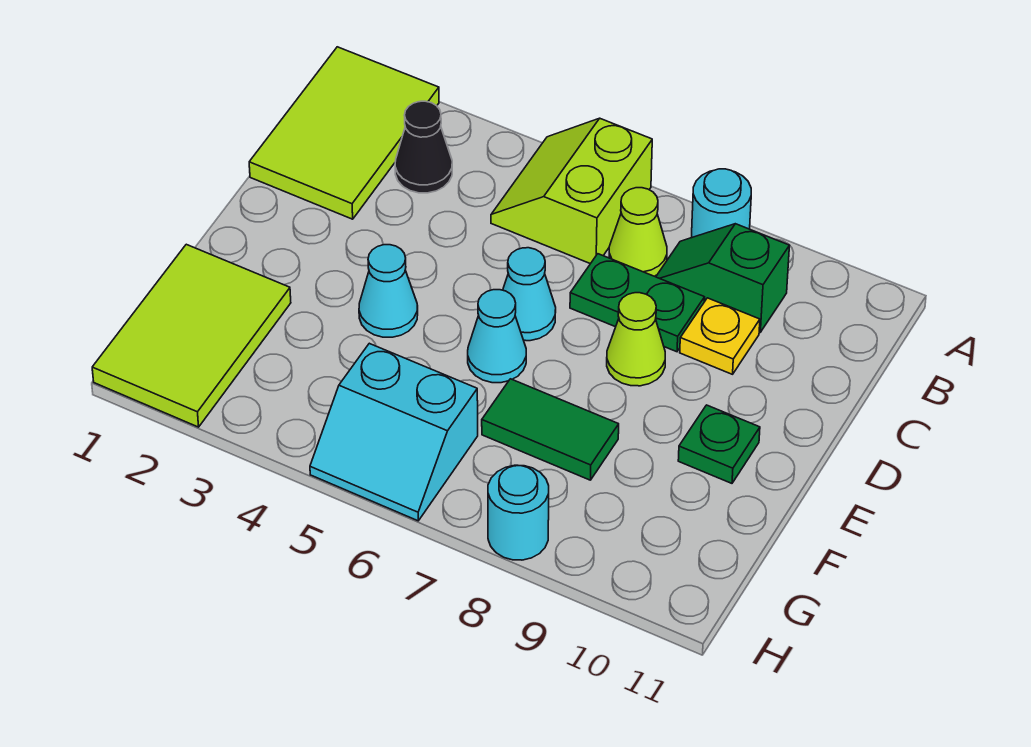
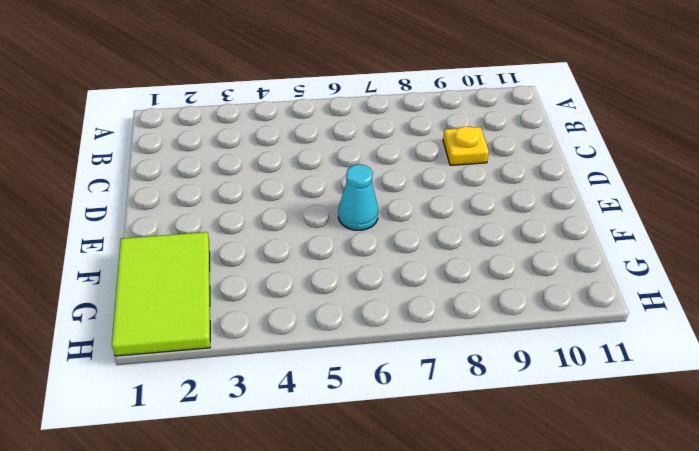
none -> lime tile A1:C2 level 1
none -> lime slope A5:B6 level 1 top 6
none -> cyan round brick A8 level 1

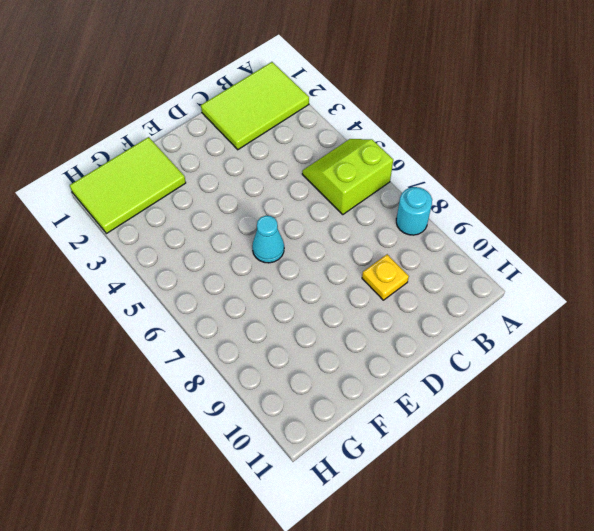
none -> black cone B3 level 1
none -> lime cone B7 level 1
none -> green slope B8:B9 level 1 top 9

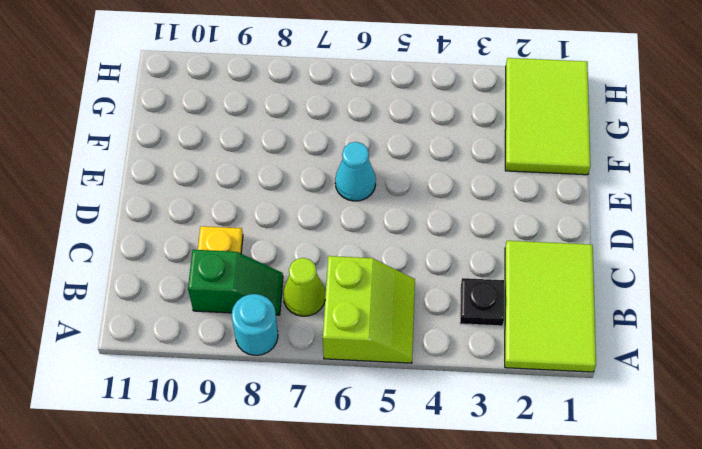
black plate B3 level 1 -> black cone B3 level 1
none -> green plate C7:C8 level 1
none -> cyan cone D6 level 1
none -> lime cone D8 level 1

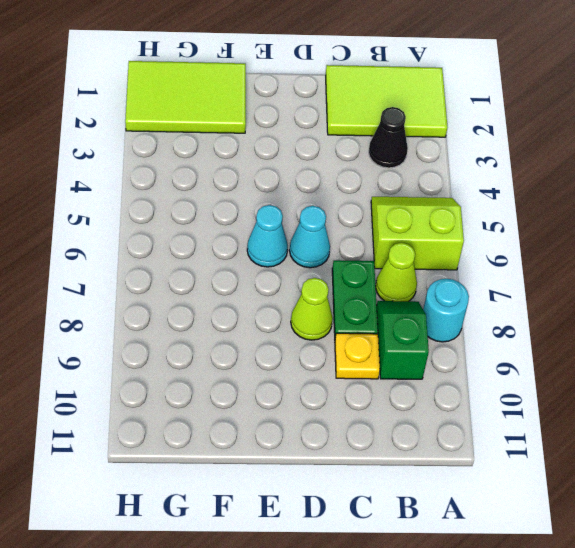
none -> cyan cone E4 level 1
none -> green plate E10 level 1
none -> green tile F7:F8 level 1

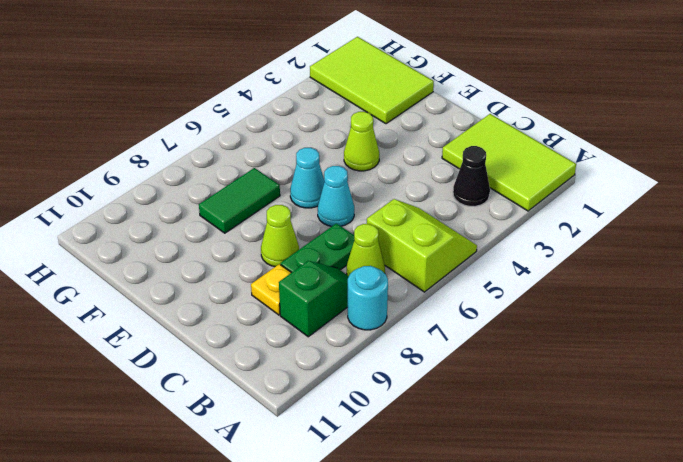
lime cone E4 level 1 -> cyan cone E4 level 1
none -> green plate E10 level 1
none -> cyan slope G5:H6 level 1 top G
none -> cyan round brick H8 level 1

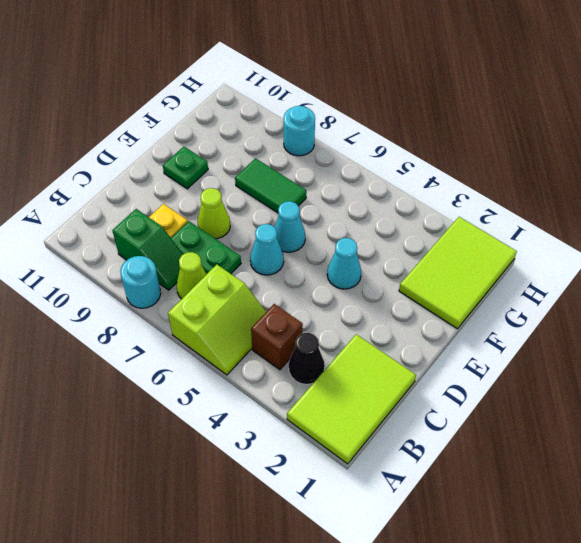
brown brick B4 level 1 -> none
none -> cyan slope G5:H6 level 1 top G

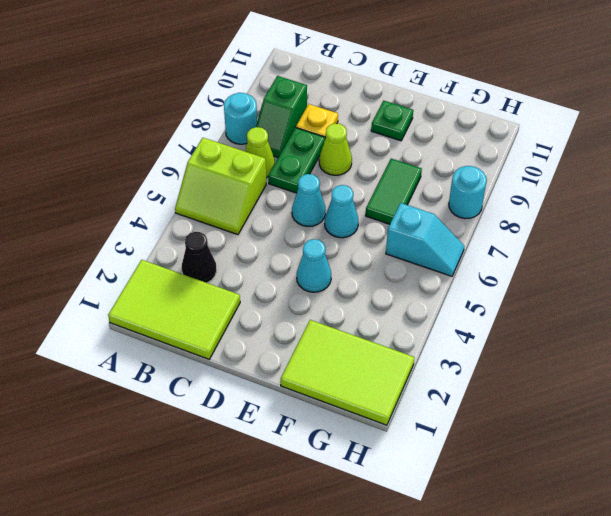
cyan slope G6:H6 level 1 top G -> cyan slope G5:H6 level 1 top G

